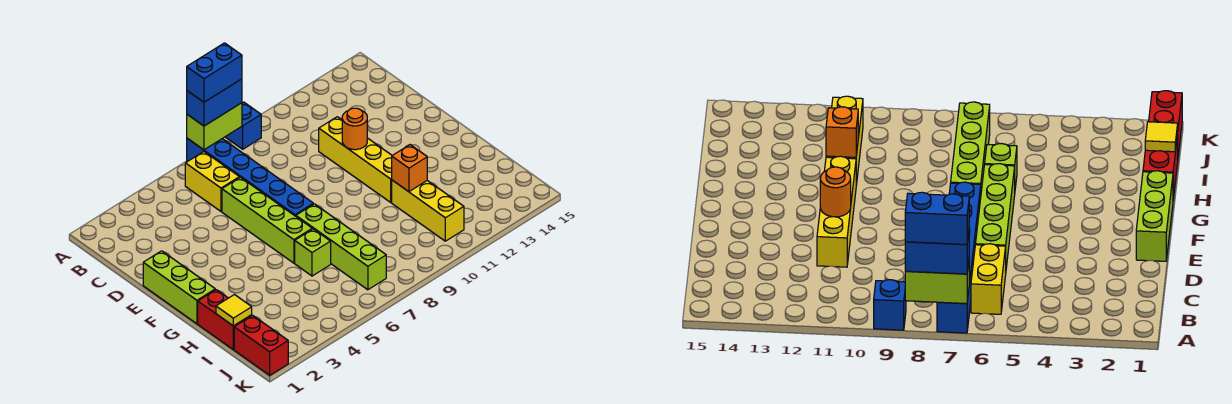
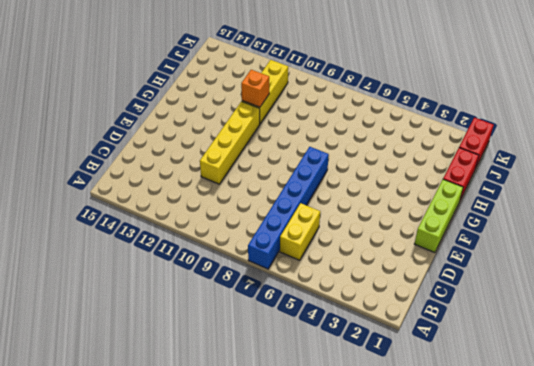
none -> blue brick A9 level 1
none -> lime brick D6:G6 level 1
none -> lime brick G7:J7 level 1

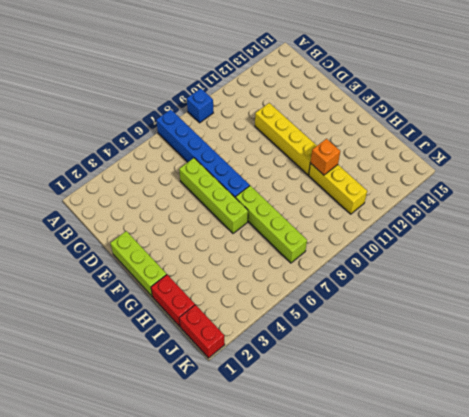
none -> yellow brick B6:C6 level 1
none -> lime brick H6 level 1
none -> lime brick A7:A8 level 2

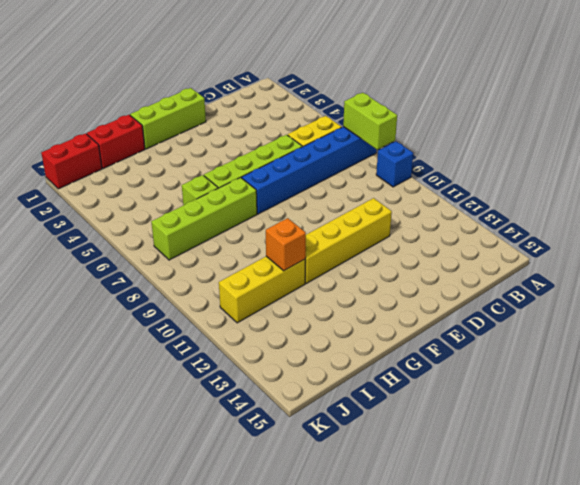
none -> orange round brick E11 level 2
none -> yellow tile I1 level 2
none -> blue brick A7:A8 level 3

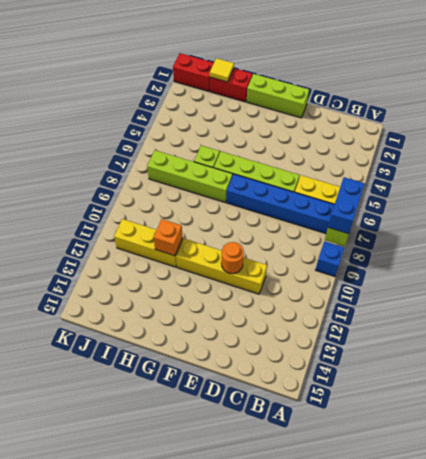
none -> blue brick A7:A8 level 4

